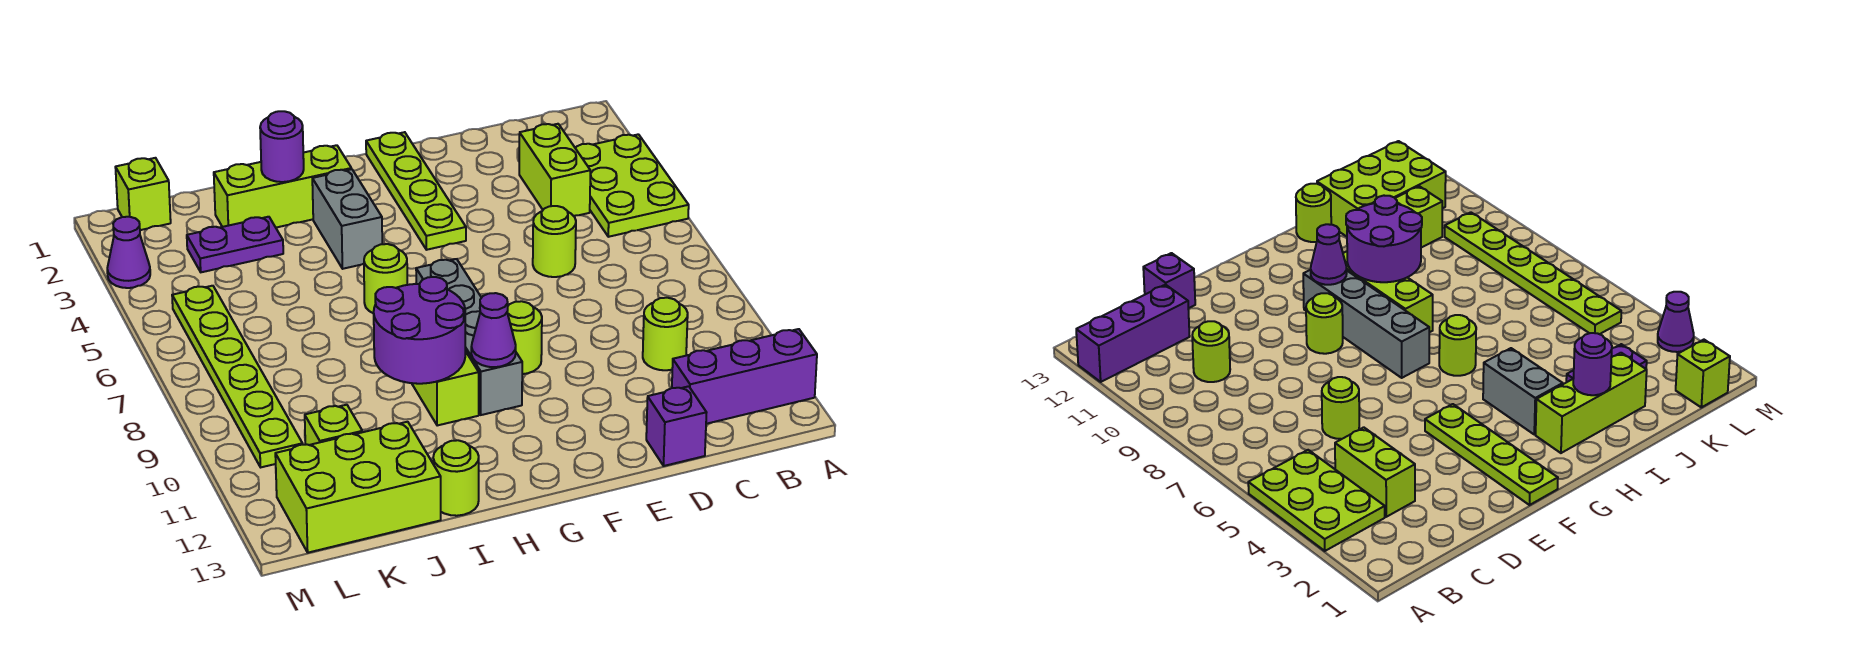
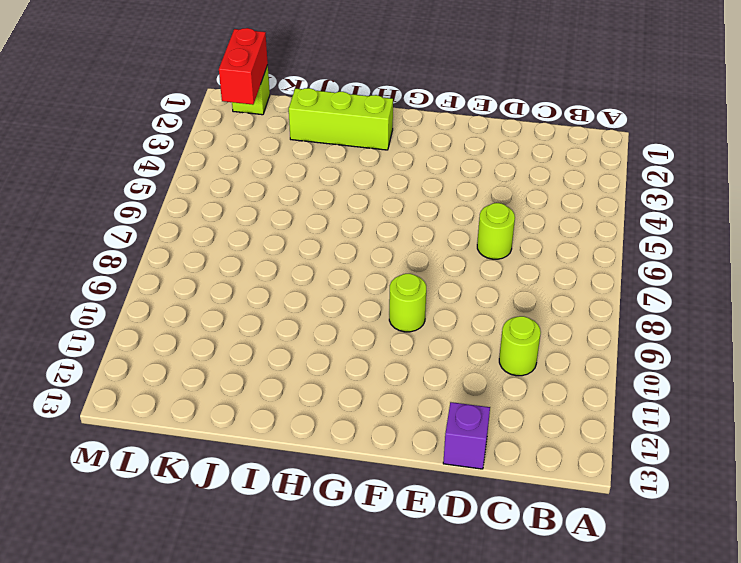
red brick L1:L2 level 2 -> none
none -> lime plate A3:B5 level 1
none -> purple brick A12:C12 level 1
none -> lime brick C3:C4 level 1

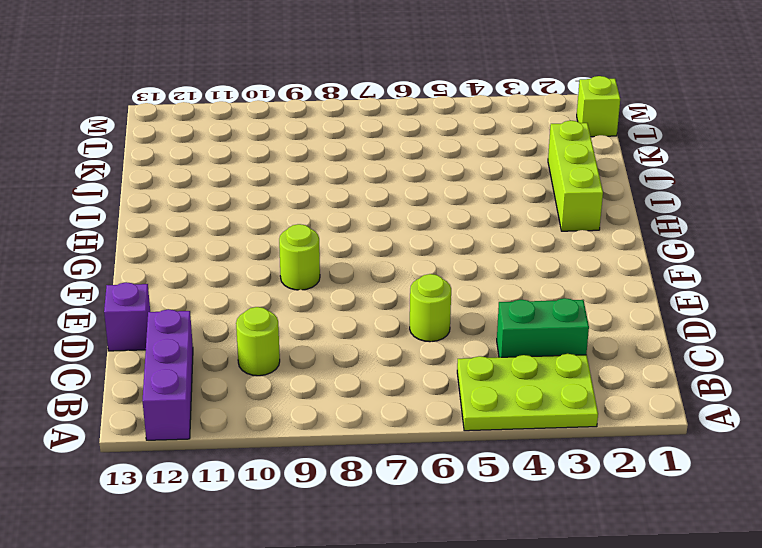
green brick C3:C4 level 1 -> lime brick C3:C4 level 1
none -> lime plate F1:F4 level 1
none -> grey brick G7:G10 level 1
none -> grey brick H3:H4 level 1

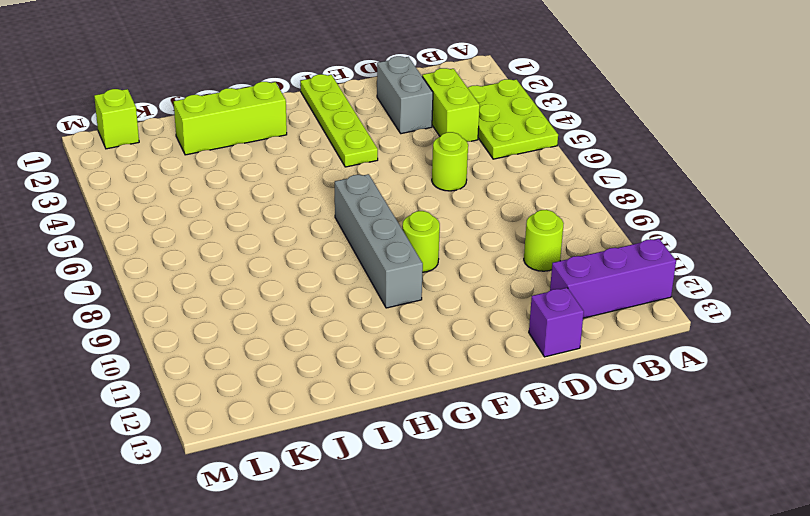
grey brick D2:D3 level 1 -> grey brick H3:H4 level 1
none -> lime round brick H6 level 1
none -> lime brick H8:H10 level 1
none -> lime round brick I13 level 1

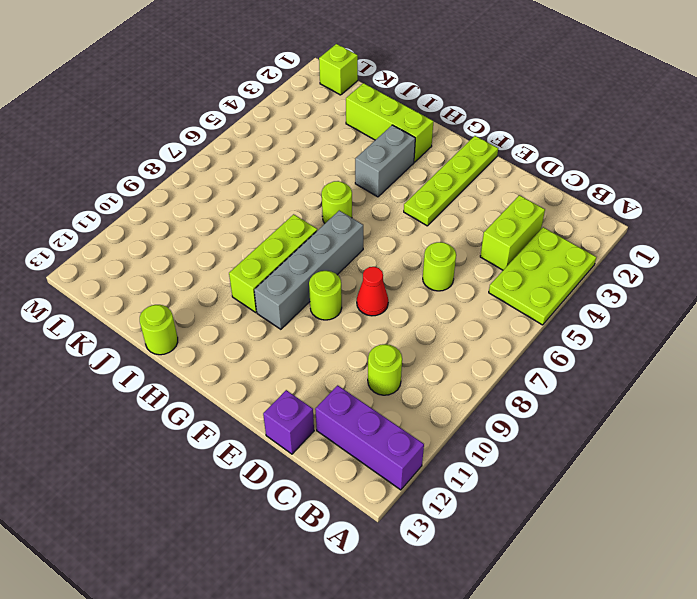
red cone E8 level 1 -> none
none -> purple plate J3:K3 level 1
none -> lime brick J12:L13 level 1
none -> lime brick K11 level 1

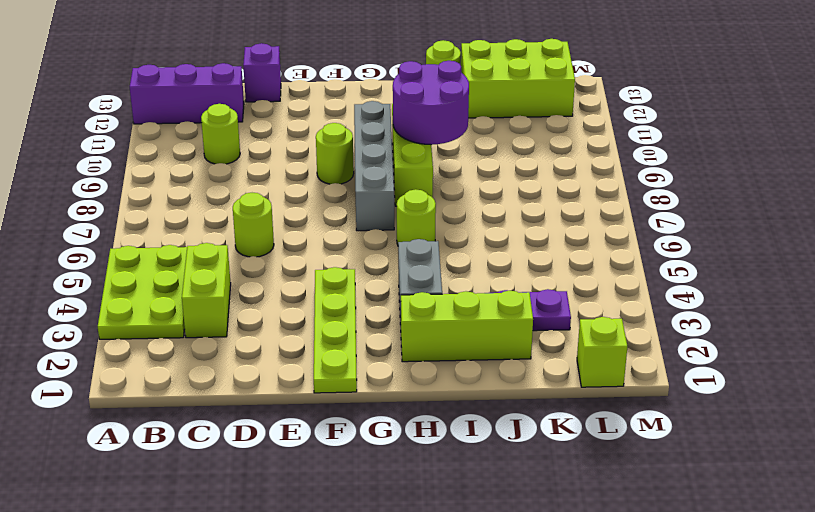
none -> lime brick K11 level 1
none -> lime plate L5:L10 level 1
none -> purple cone M3 level 1

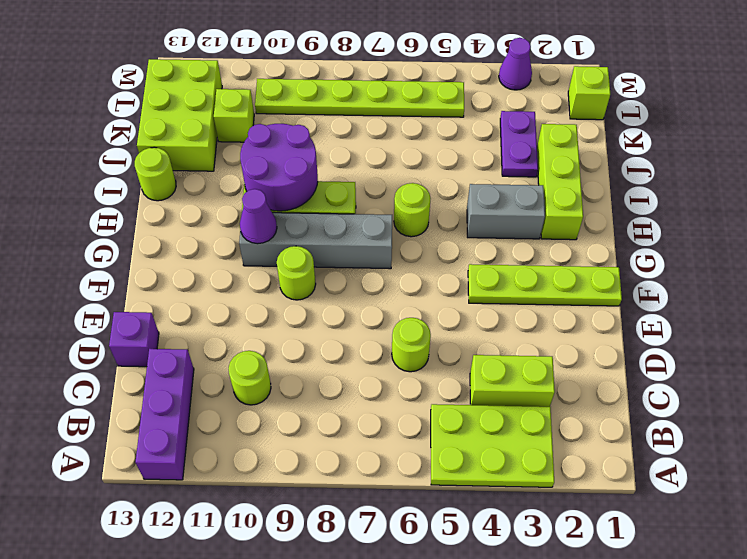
none -> purple round brick I2 level 2

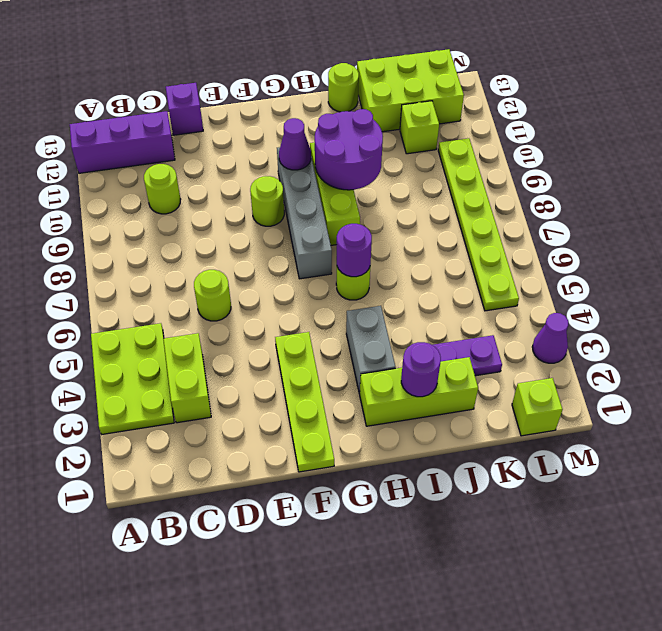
purple round brick H6 level 2 -> none

